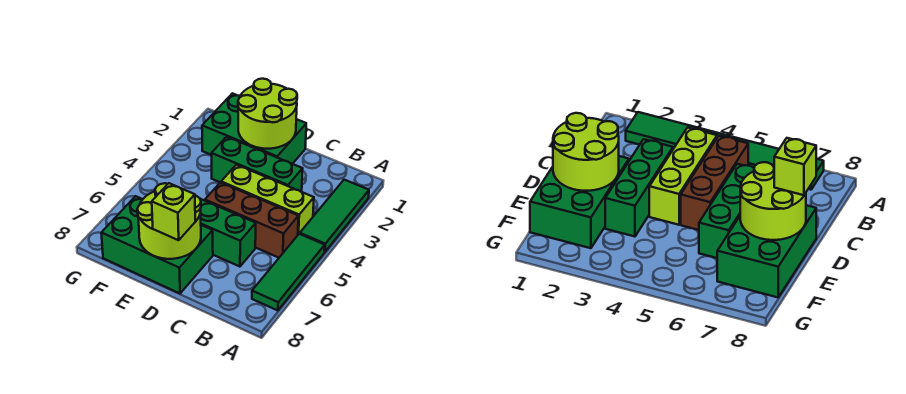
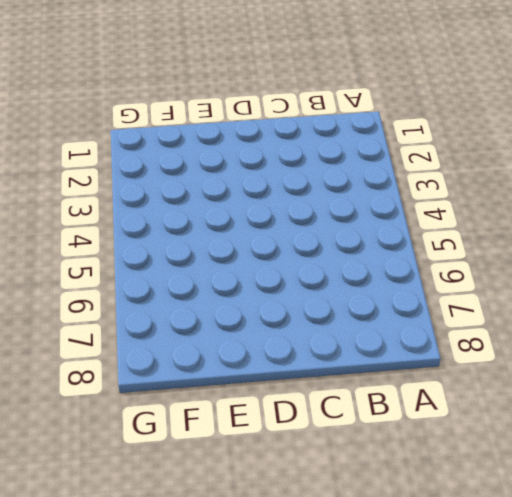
none -> green tile A2:A4 level 1
none -> green tile A5:A7 level 1

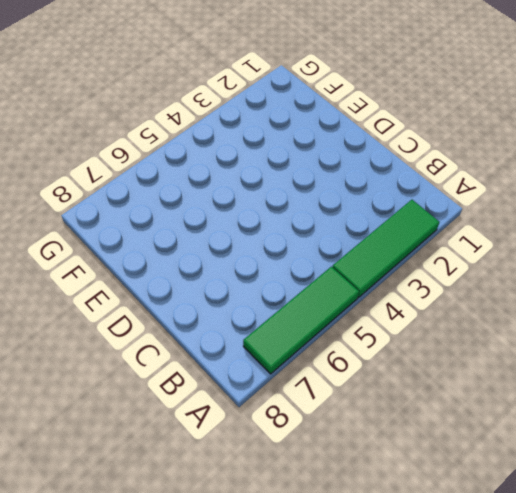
none -> lime brick B4:D4 level 1
none -> brown brick B5:D5 level 1

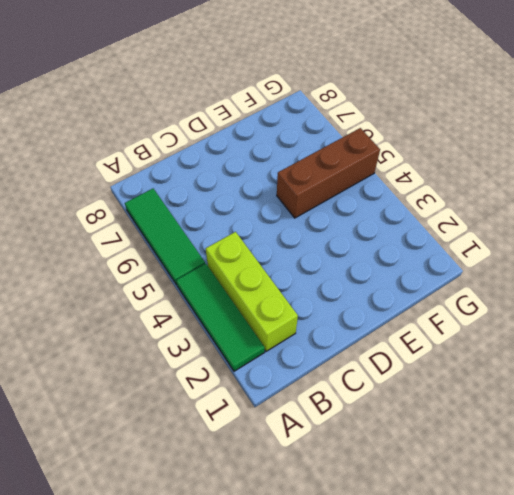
lime brick B2:B4 level 1 -> lime brick B4:D4 level 1
brown brick E5:G5 level 1 -> brown brick B5:D5 level 1
none -> green brick C3:E3 level 1
none -> green brick C6:E6 level 1

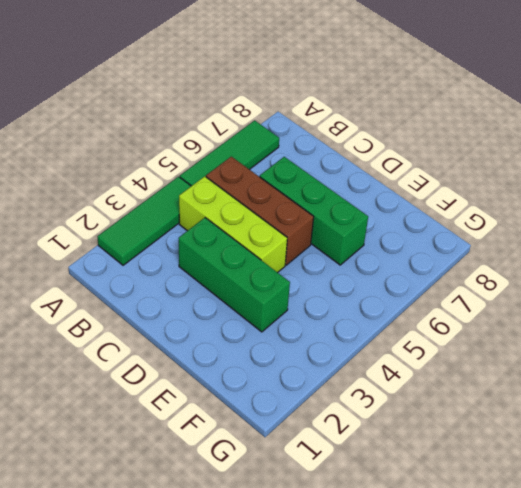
none -> green brick D1:F2 level 1
none -> green brick D7:F8 level 1

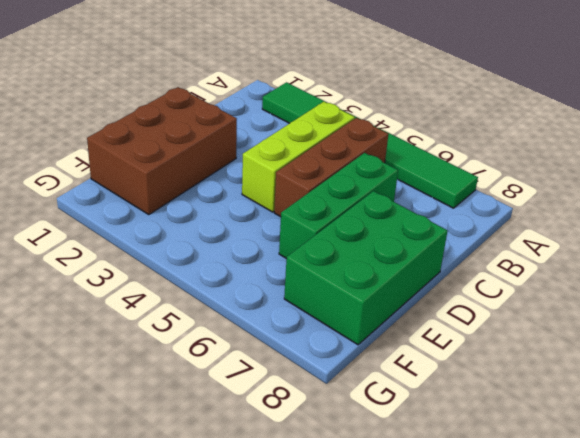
brown brick D1:F2 level 1 -> green brick D1:F2 level 1
none -> green brick C3:E3 level 1
none -> lime round brick D1:E2 level 2

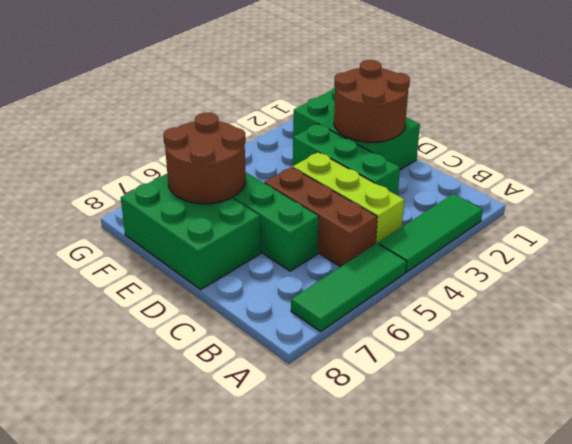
brown round brick D1:E2 level 2 -> lime round brick D1:E2 level 2
brown round brick E6:F7 level 2 -> lime round brick D7:E8 level 2
none -> lime brick D8 level 3

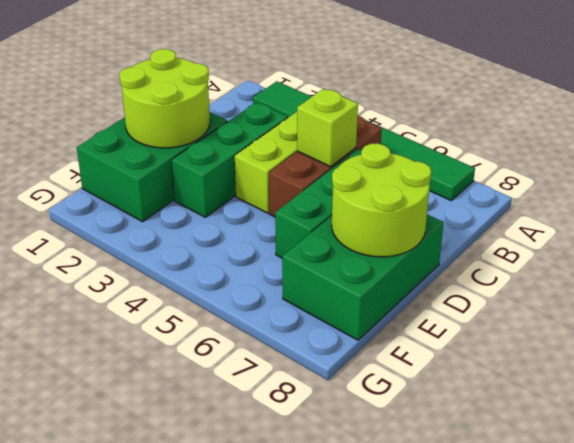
lime brick C5 level 2 -> lime brick D8 level 3

